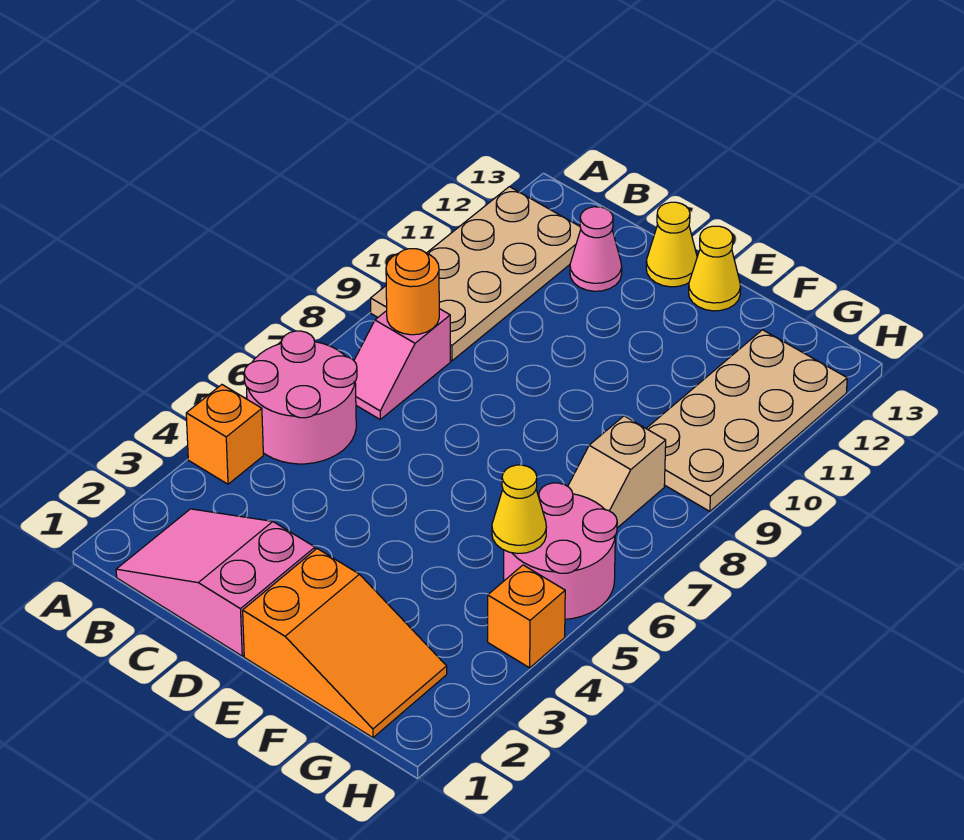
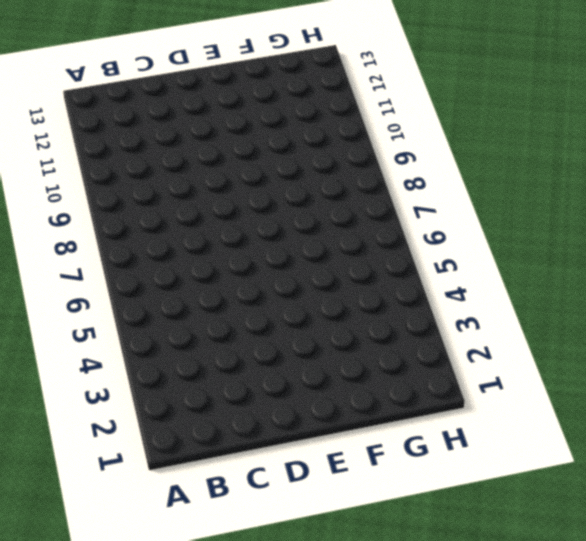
none -> orange brick A4 level 1
none -> pink round brick A5:B6 level 1
none -> tan plate A9:B12 level 1

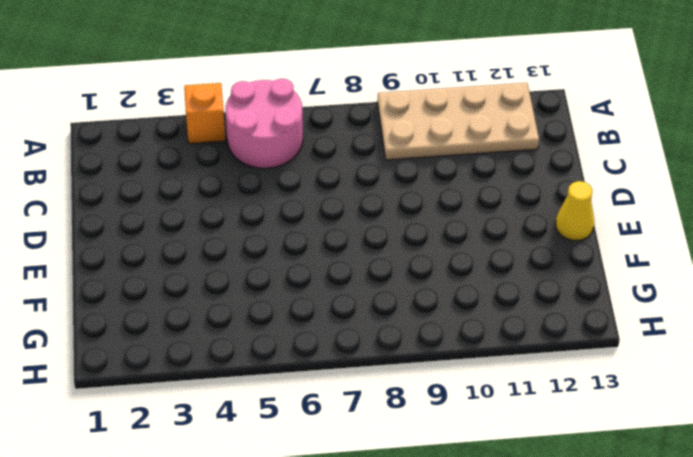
none -> pink slope B1:D2 level 1 top D
none -> pink slope B7:B8 level 1 top 8
none -> pink cone C12 level 1

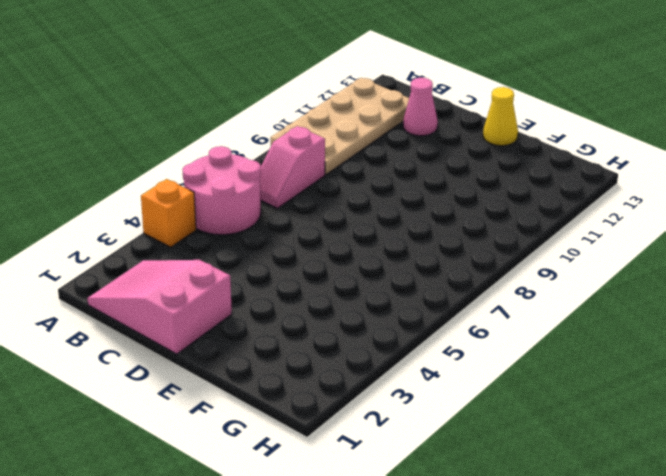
none -> yellow cone D13 level 1
none -> orange slope E1:G2 level 1 top E
none -> pink round brick G5:H6 level 1

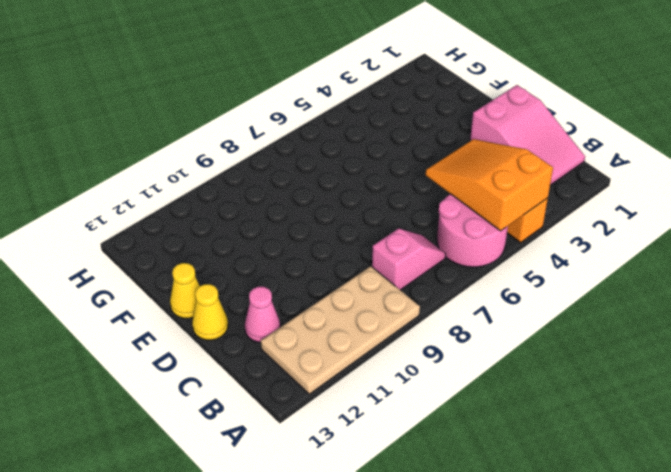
orange slope A4:C5 level 2 top A -> orange slope E1:G2 level 1 top E
none -> pink round brick G5:H6 level 1
none -> tan slope G7:G8 level 1 top 8
none -> tan plate G9:H12 level 1

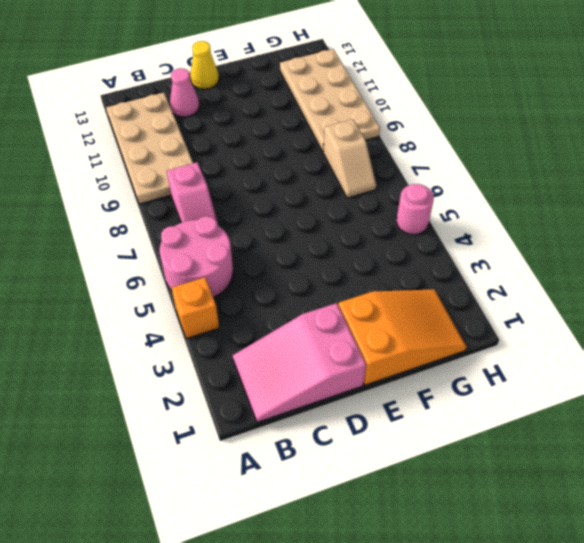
pink round brick H5 level 1 -> pink round brick G5:H6 level 1
none -> yellow cone E13 level 1
none -> orange brick H4 level 1
none -> orange round brick B8 level 2

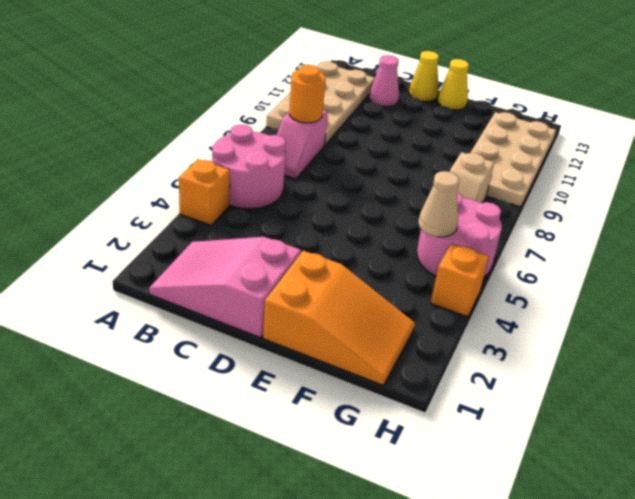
tan cone G5 level 2 -> yellow cone G5 level 2

